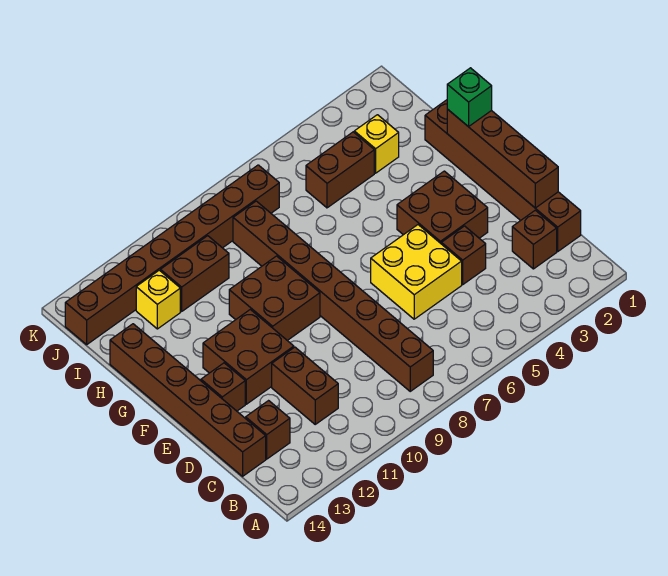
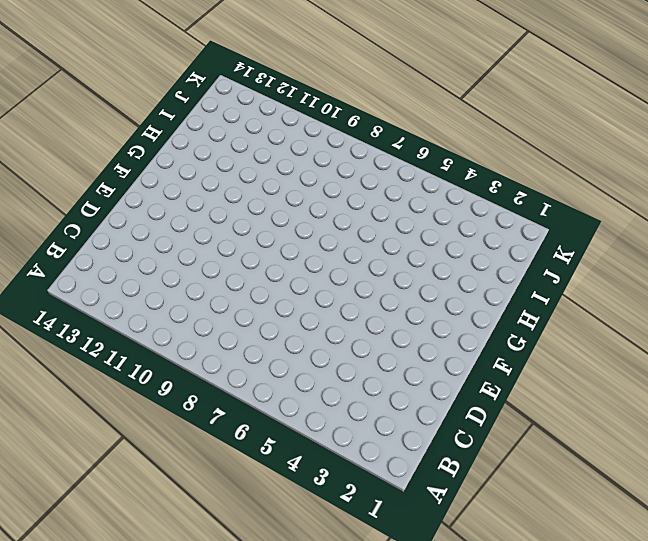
none -> brown brick B8:I8 level 1
none -> brown brick C1:H1 level 1
none -> brown brick C2 level 1

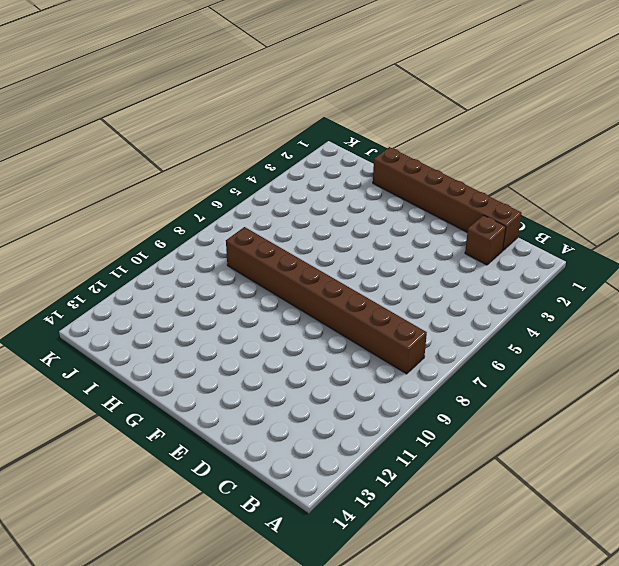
none -> brown brick C11:D11 level 1
none -> brown brick C13 level 1
none -> brown brick C14:H14 level 1

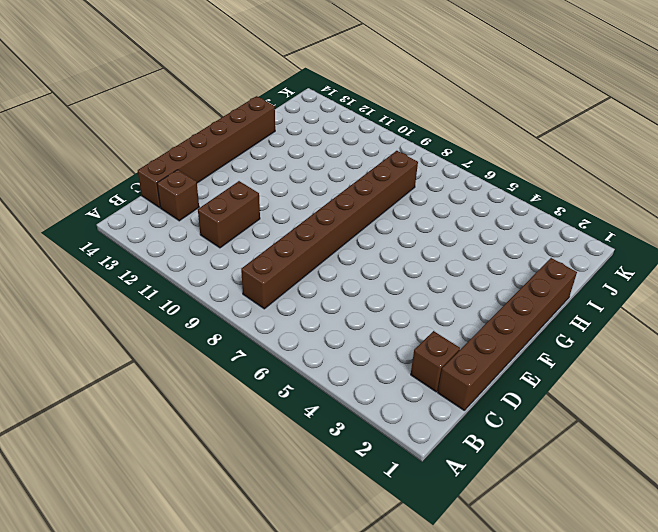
none -> brown brick D4 level 1
none -> yellow brick D5:E6 level 1
none -> brown brick E3:F4 level 1

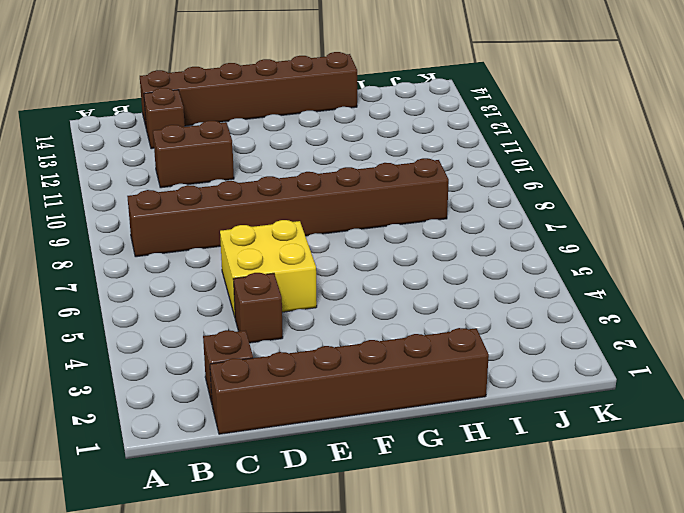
none -> brown brick E3:F4 level 1
none -> brown brick E11:F12 level 1
none -> brown brick E13 level 1

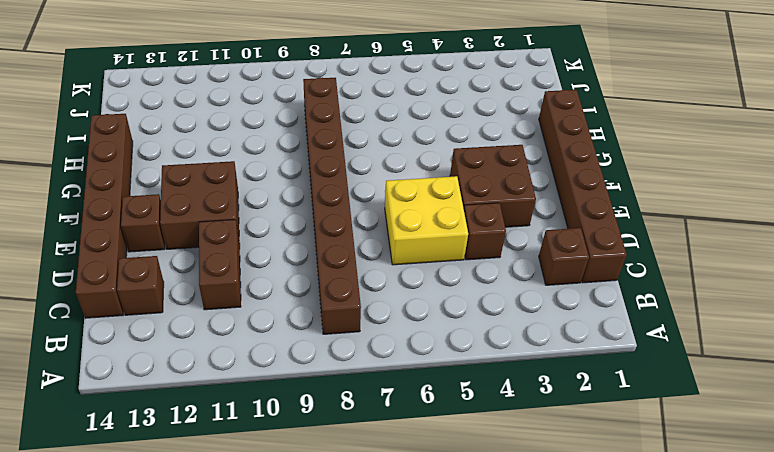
none -> brown brick F9:G10 level 1
none -> yellow brick I3 level 1
none -> brown brick I4:I5 level 1

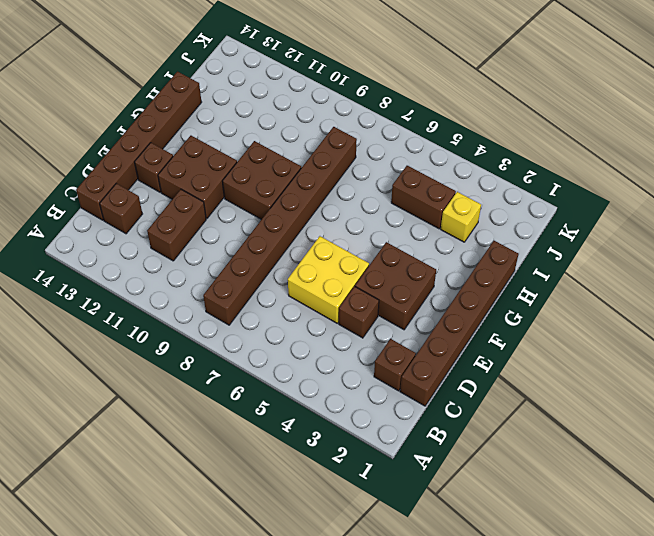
none -> brown brick I10:I11 level 1
none -> yellow brick I12 level 1
none -> brown brick J7:J14 level 1

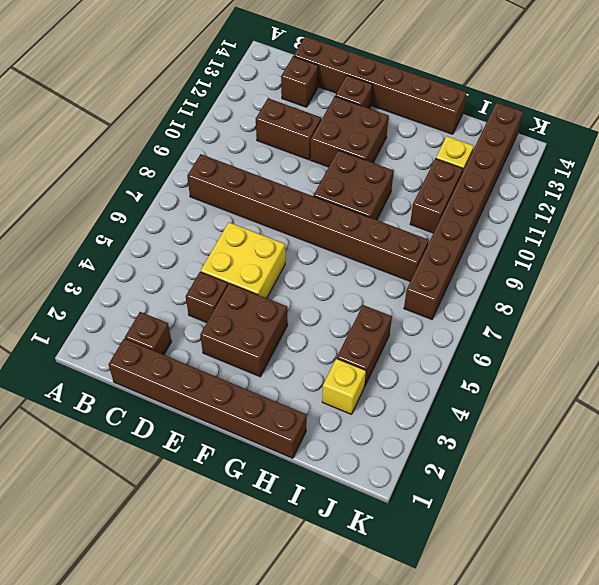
none -> brown brick D1:G1 level 2
none -> green brick G1 level 3

